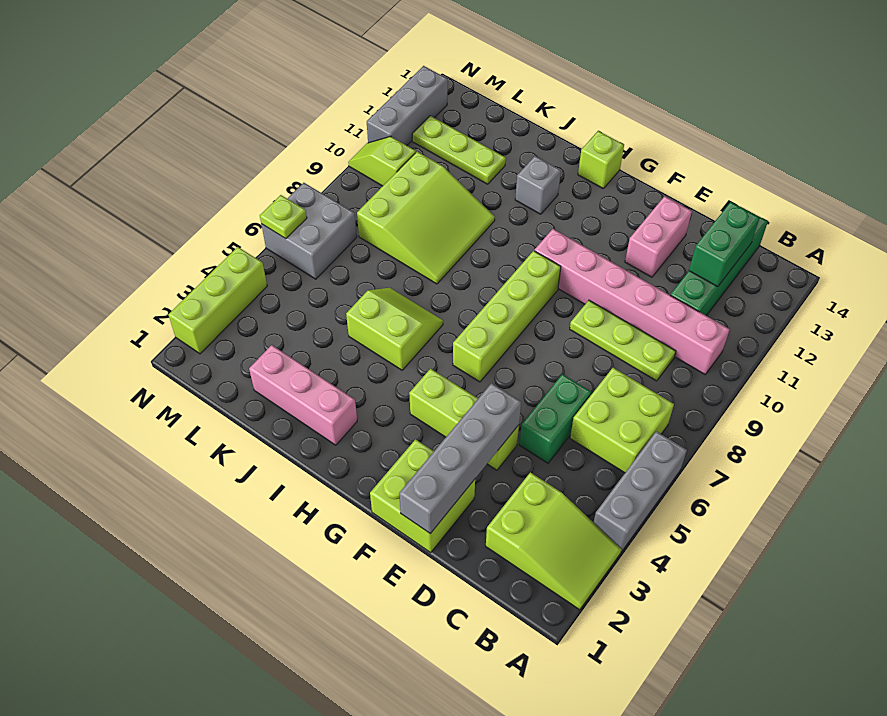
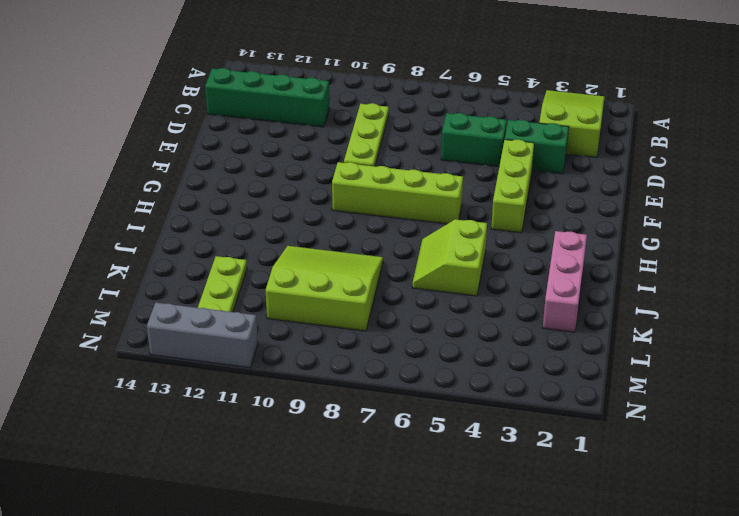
green brick D3:D4 level 1 -> green brick C12:C13 level 2
none -> grey brick A4:A6 level 1
none -> lime brick B6:C7 level 1
none -> pink brick B10:G10 level 1

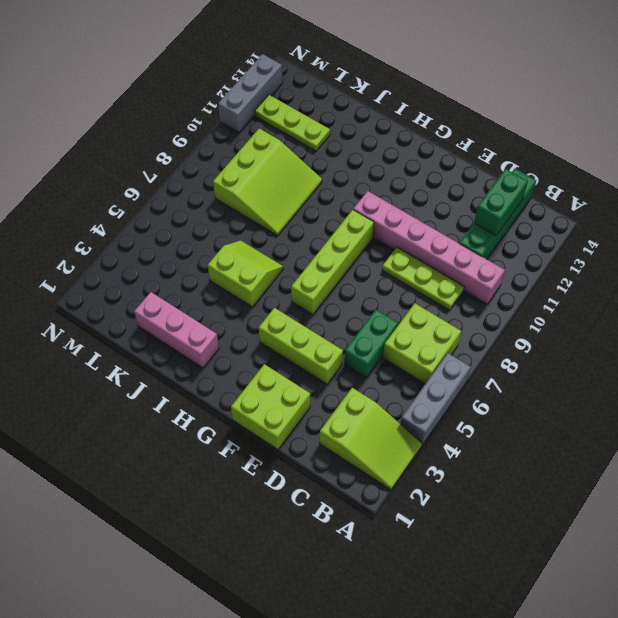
none -> pink brick E12:E13 level 1
none -> lime brick H14 level 1
none -> grey brick I12 level 1

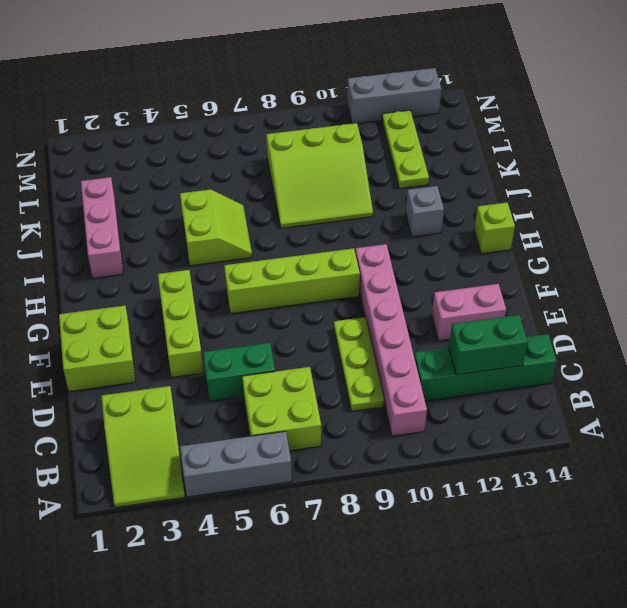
none -> grey brick M6:N7 level 1
none -> lime slope M10:N10 level 1 top M
none -> lime brick N2:N4 level 1

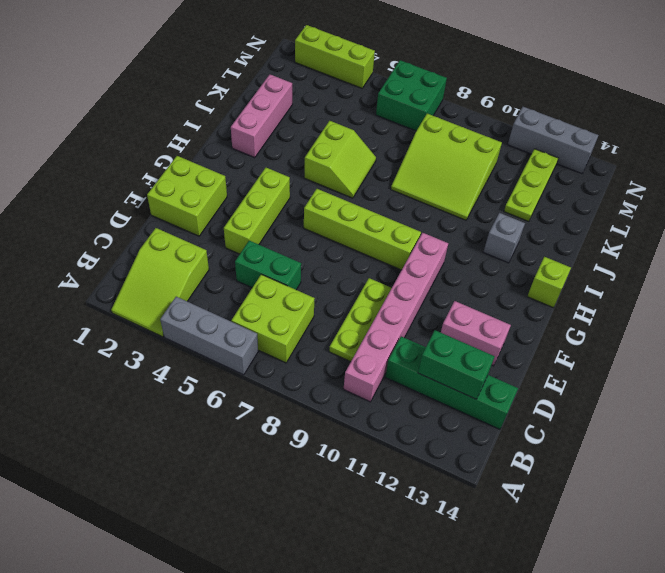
green brick M6:N7 level 1 -> grey brick M6:N7 level 1
none -> lime slope M10:N10 level 1 top M
none -> grey brick E1:E4 level 2
none -> lime plate N6 level 2

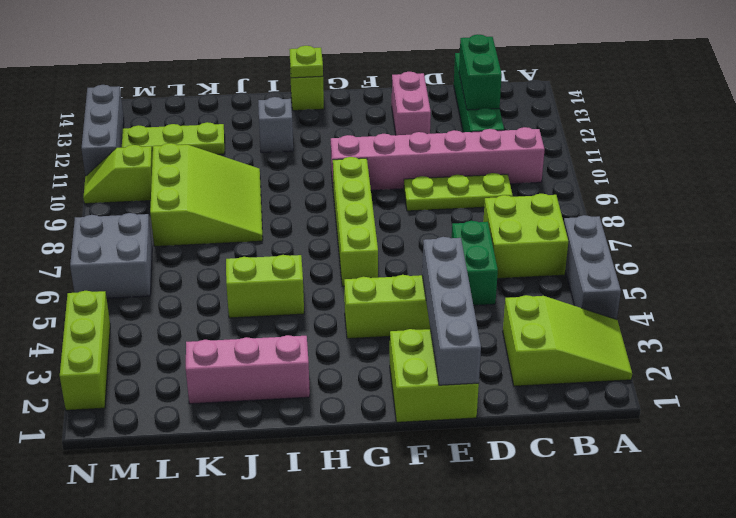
lime plate H14 level 2 -> lime plate N6 level 2

